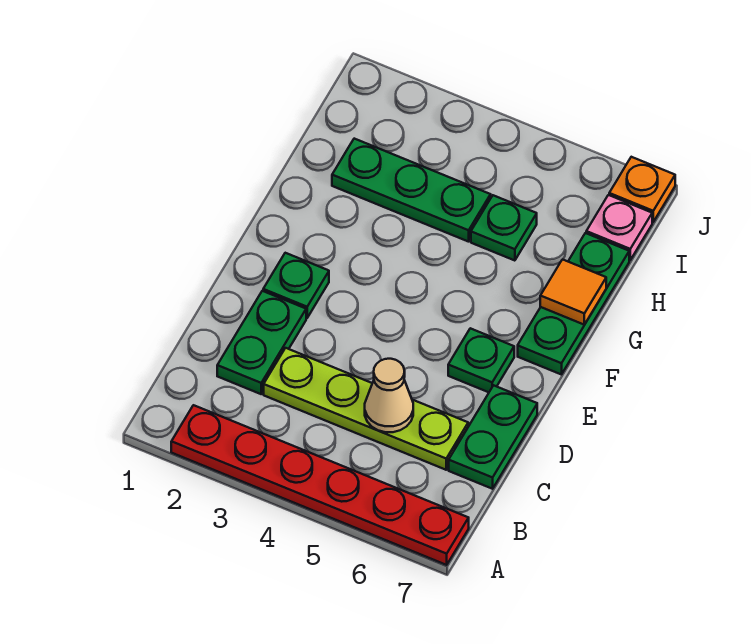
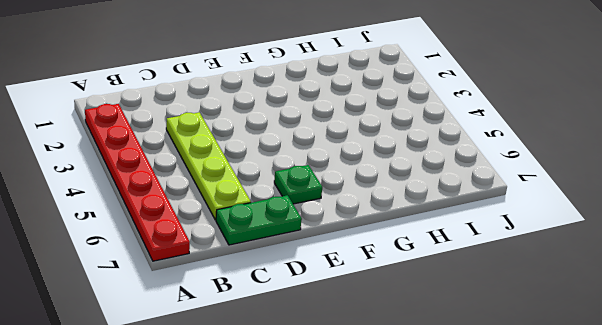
none -> green plate C2:D2 level 1
none -> green plate E2 level 1
none -> green plate F7:H7 level 1

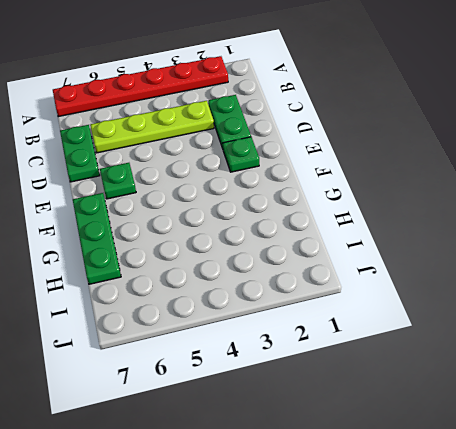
none -> green plate H2:H4 level 1
none -> green plate H5 level 1
none -> pink plate I7 level 1

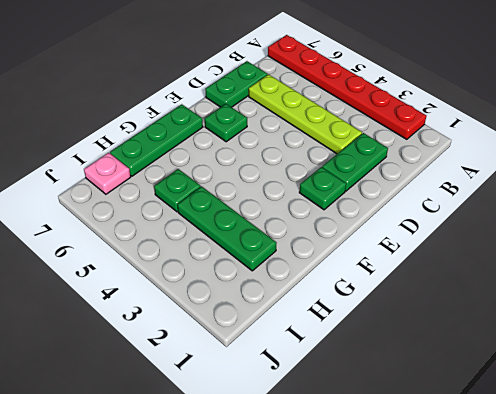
none -> orange plate J7 level 1
none -> tan cone C5 level 2
none -> orange tile G7 level 2

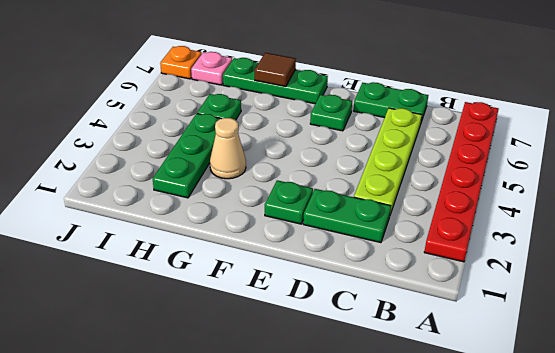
tan cone G3 level 1 -> tan cone C5 level 2
brown tile G7 level 2 -> orange tile G7 level 2

